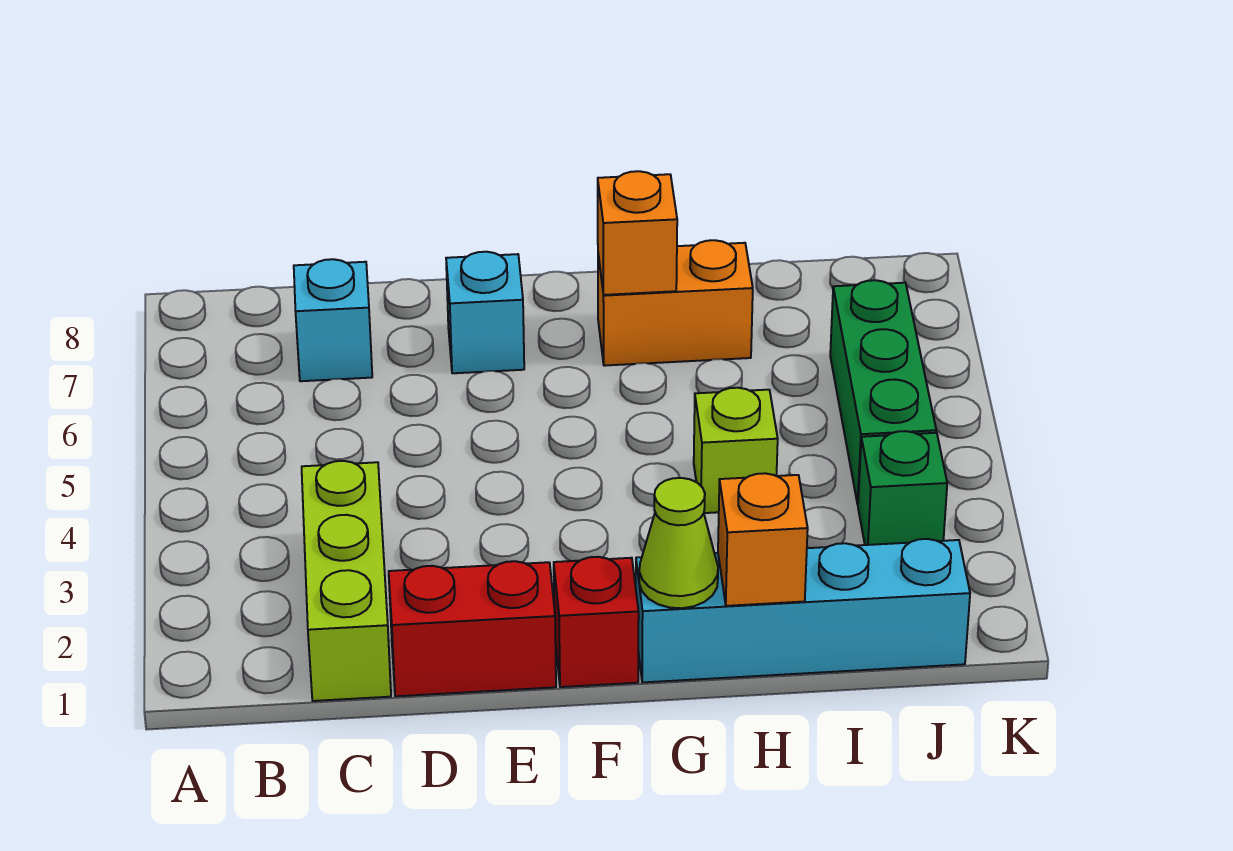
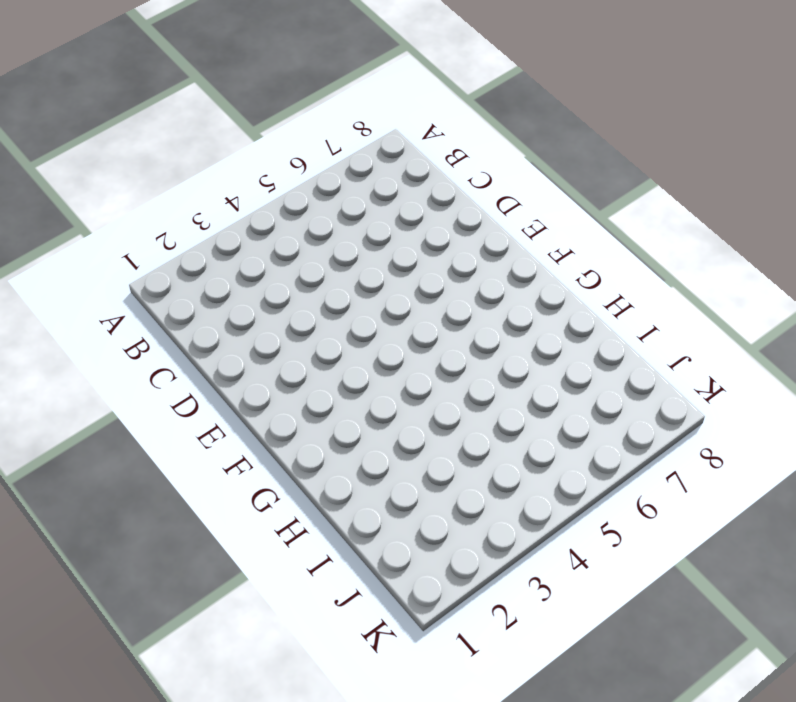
none -> lime brick C1:C3 level 1
none -> cyan brick C7 level 1
none -> red brick D1:E1 level 1

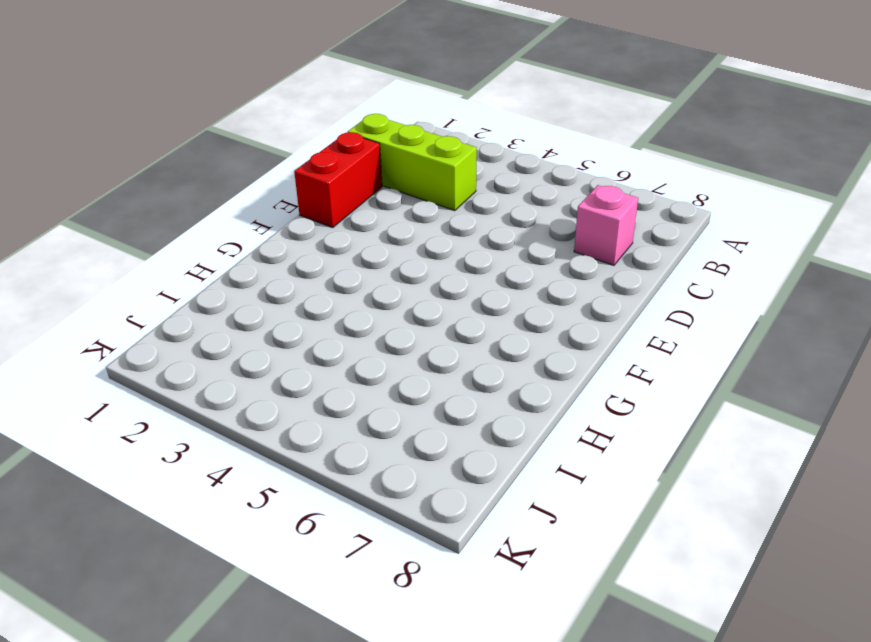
pink brick C7 level 1 -> cyan brick C7 level 1
none -> cyan brick E7 level 1
none -> red brick F1 level 1
none -> cyan brick G1:J1 level 1

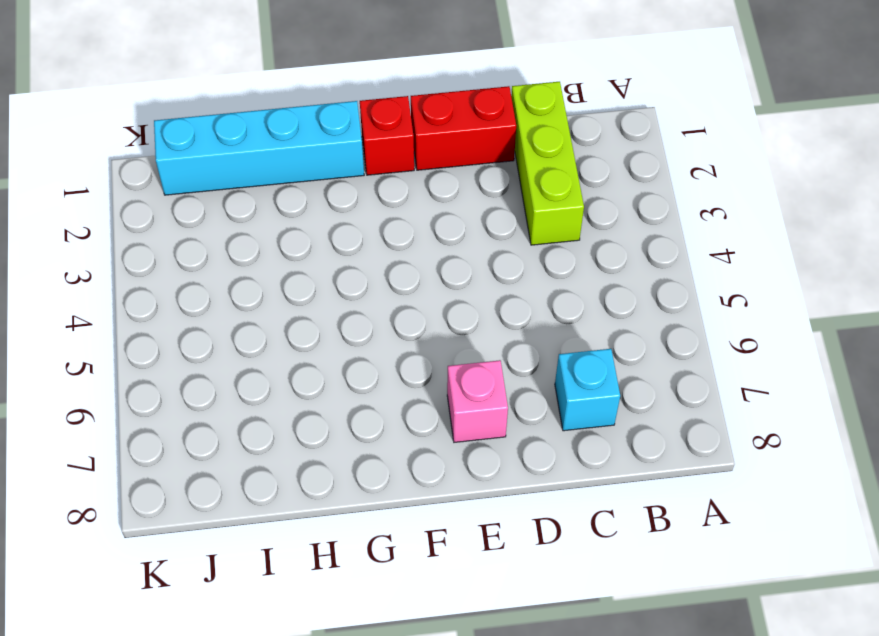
pink brick E7 level 1 -> cyan brick E7 level 1
none -> orange brick G7:H7 level 1
none -> lime brick H4 level 1
none -> green brick J3 level 1

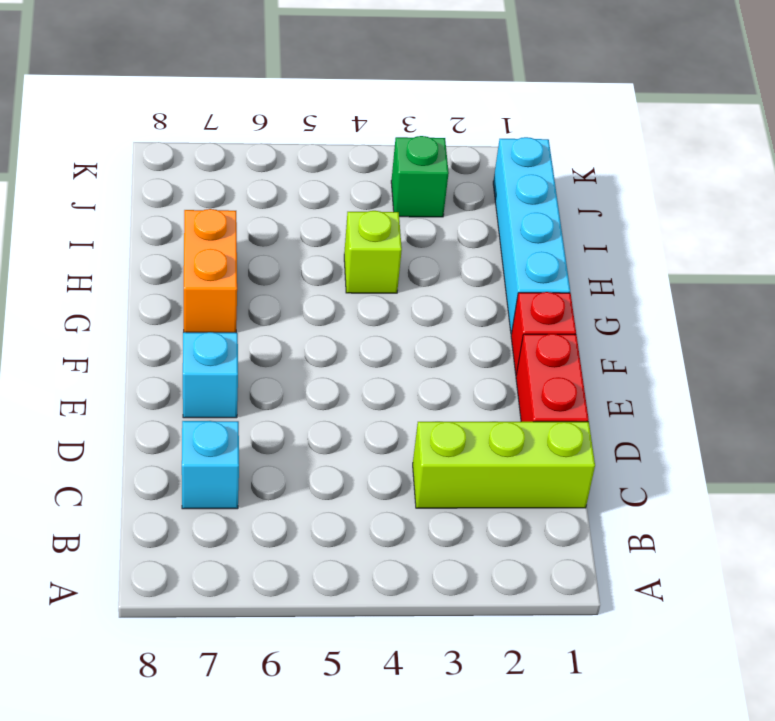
none -> green brick J4:J6 level 1
none -> lime cone G1 level 2
none -> orange brick G7 level 2

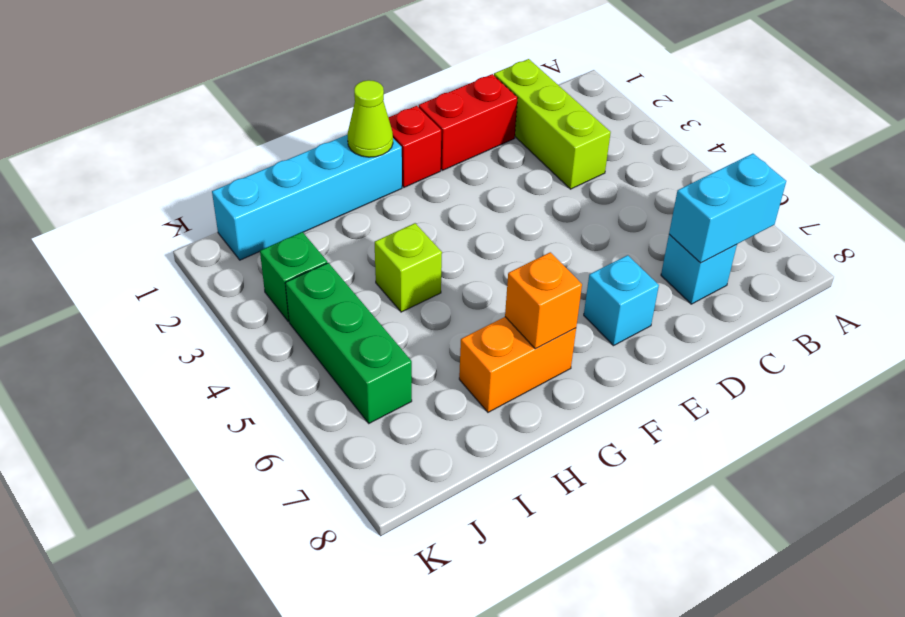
cyan brick B7:C7 level 2 -> none
none -> orange brick H1 level 2

